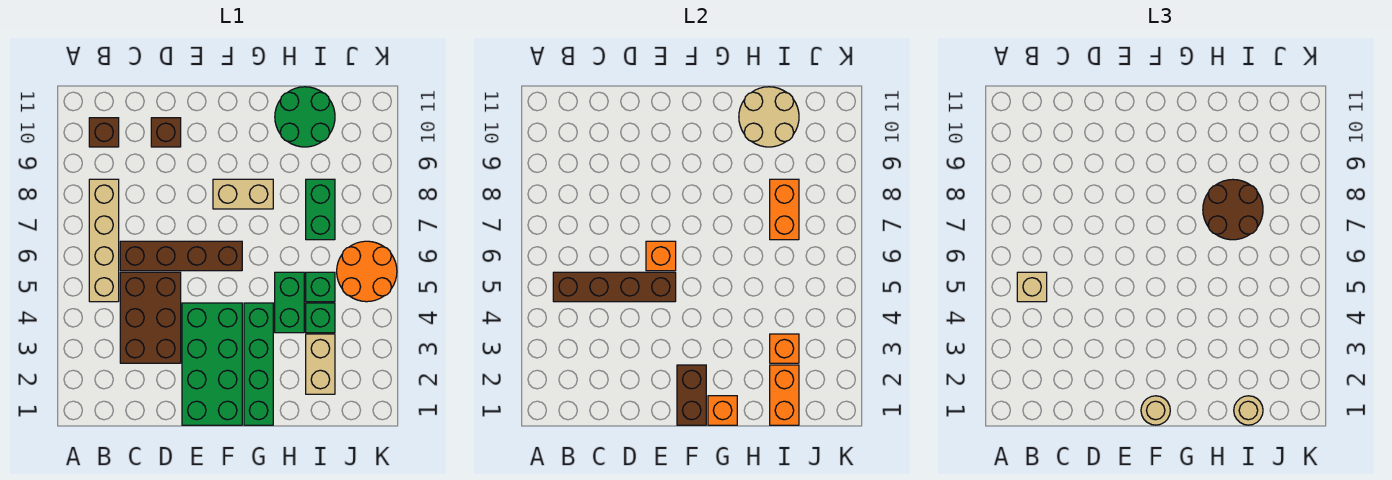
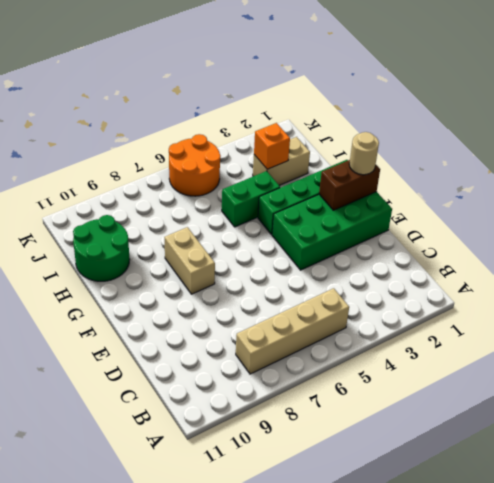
none -> brown brick B10 level 1
none -> brown brick C3:D5 level 1
none -> brown brick C6:F6 level 1

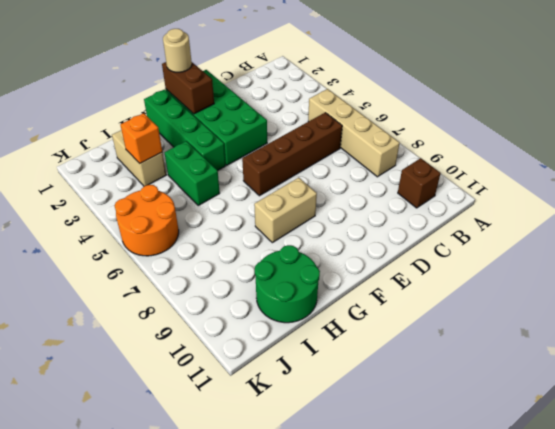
none -> brown brick C3:D5 level 1
none -> brown brick D10 level 1
none -> green brick I4 level 1

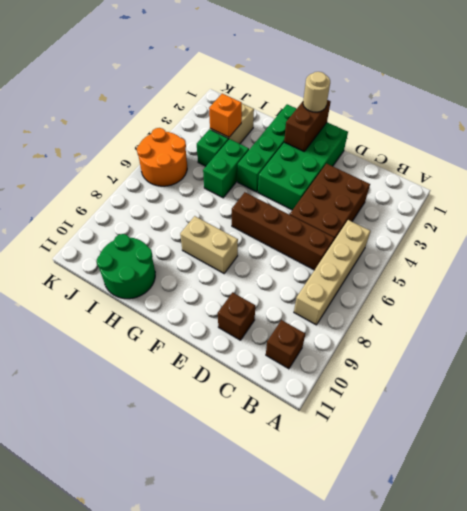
none -> green brick I5 level 1
none -> green brick I7:I8 level 1
none -> brown brick B5:E5 level 2

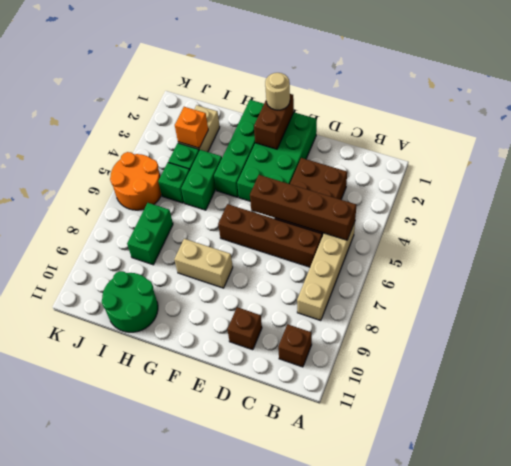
none -> orange brick E6 level 2
none -> orange brick G1 level 2
none -> tan round brick H10:I11 level 2

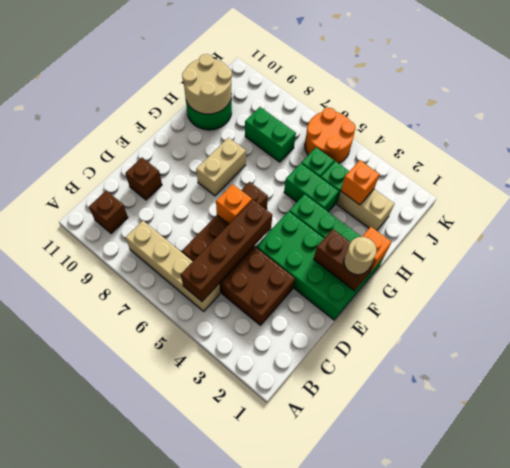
none -> orange brick I1:I2 level 2
none -> orange brick I7:I8 level 2
none -> tan brick B5 level 3

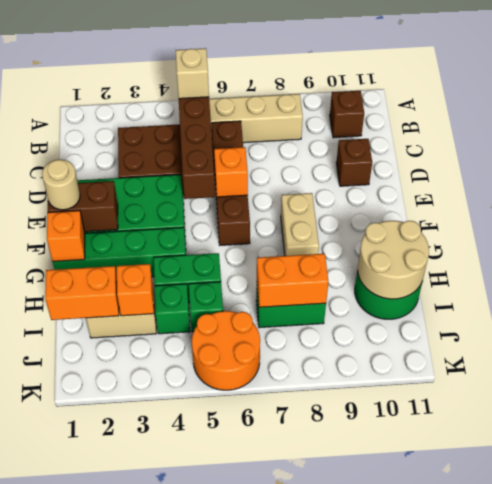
none -> brown round brick H7:I8 level 3
none -> tan round brick I1 level 3

